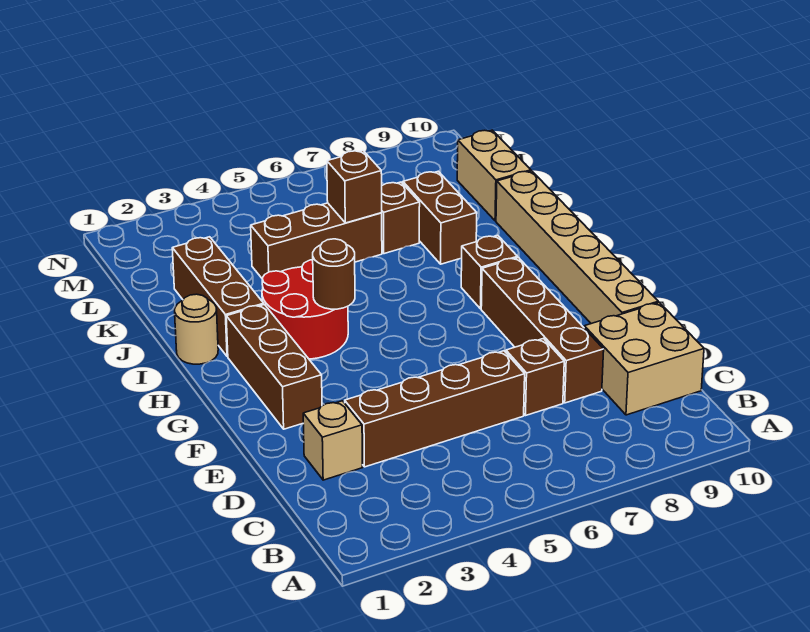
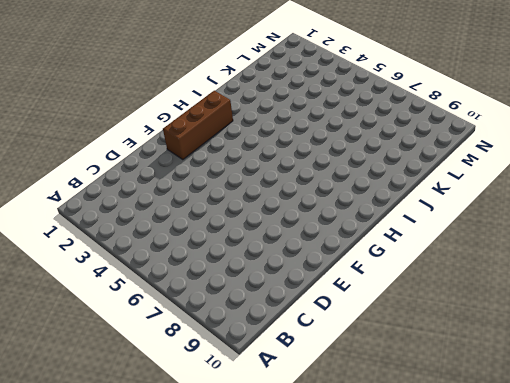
none -> tan brick C9:D10 level 1
none -> tan brick D2 level 1
none -> brown brick D3:D6 level 1

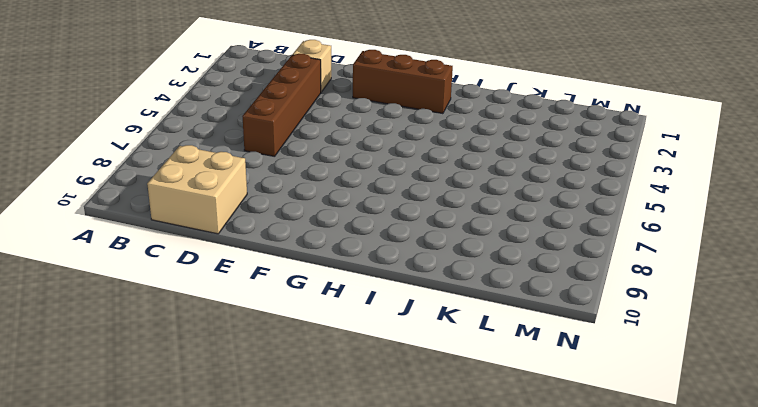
none -> brown brick D7 level 1
none -> brown brick D8:G8 level 1
none -> tan brick E10:J10 level 1

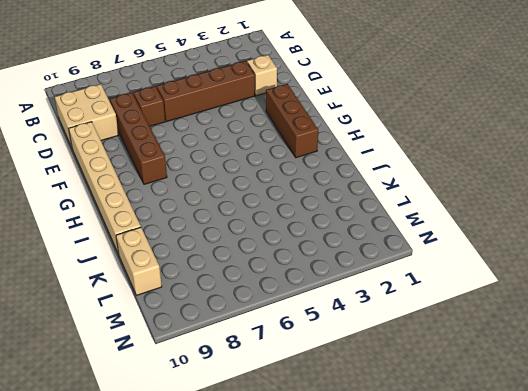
none -> red round brick H3:I4 level 1
none -> brown brick H8 level 1
none -> tan round brick I1 level 1

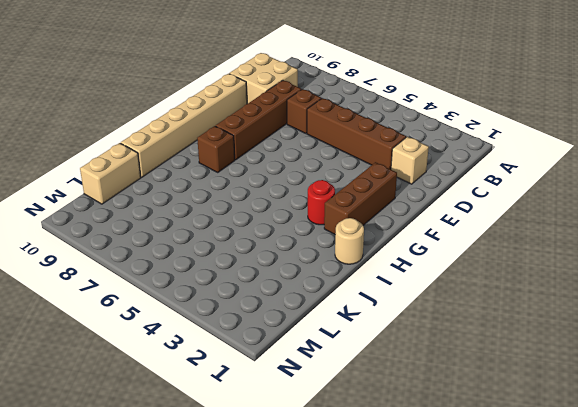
red round brick H3 level 1 -> red round brick H3:I4 level 1
none -> brown brick I2:K2 level 1
none -> brown brick J8:K8 level 1
none -> brown brick K4:K6 level 1

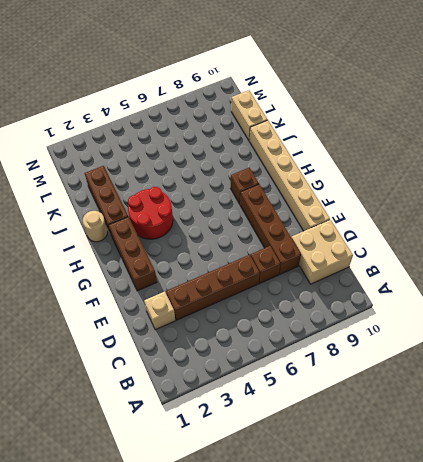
none -> brown brick J8:K8 level 1
none -> brown brick K4:K6 level 1
none -> brown brick K7 level 1

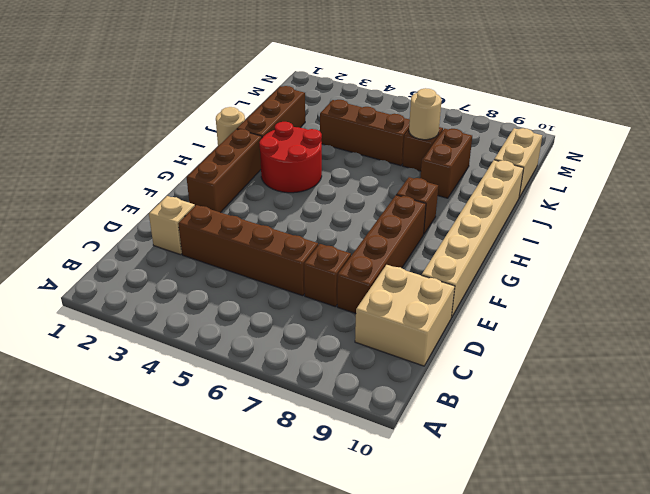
tan round brick K7 level 2 -> none
none -> brown round brick H4 level 2
none -> brown brick K6 level 2

